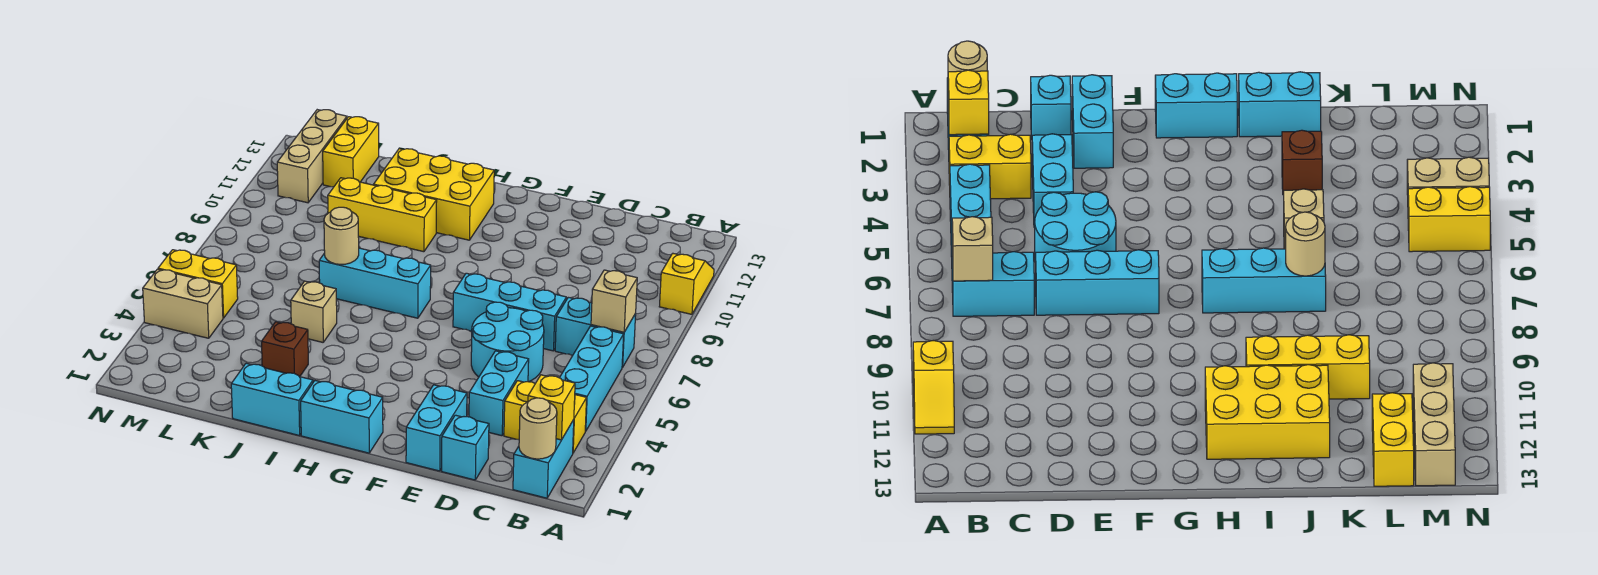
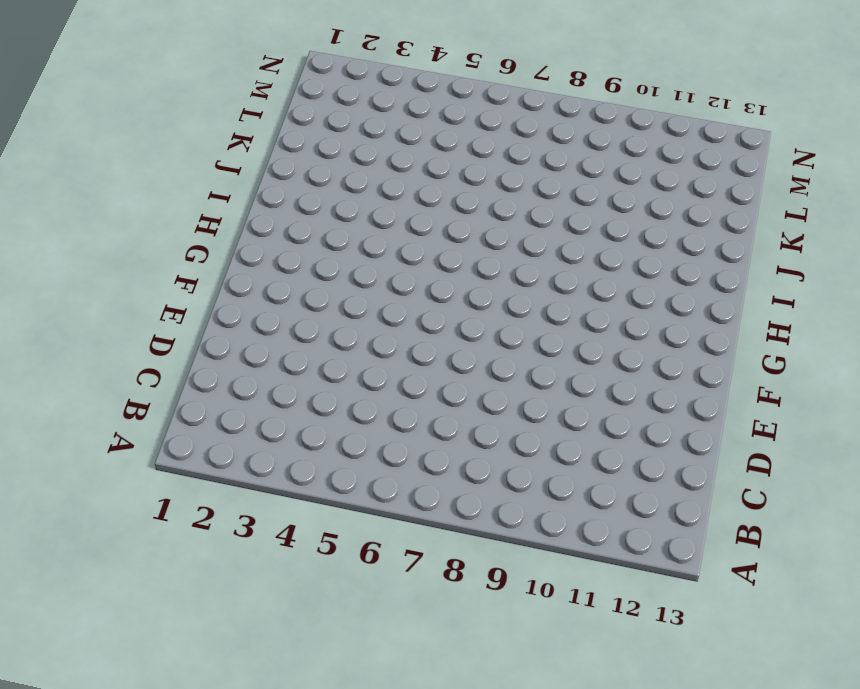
none -> yellow slope A10:A11 level 1 top 10
none -> cyan brick B1:B2 level 1
none -> yellow brick B3:C3 level 1

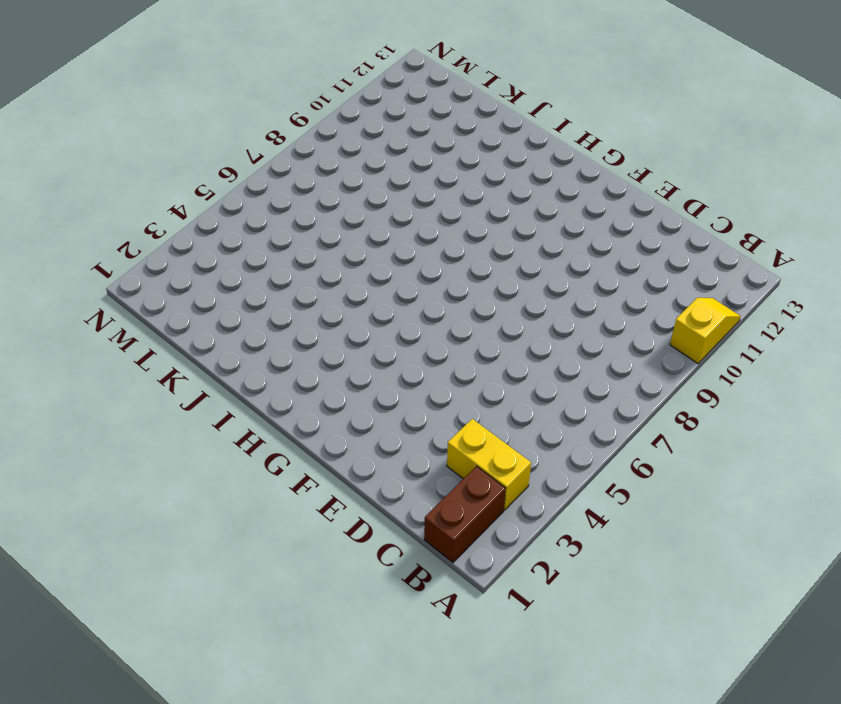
brown brick B1:B2 level 1 -> cyan brick B1:B2 level 1
none -> cyan brick B4:B6 level 1
none -> cyan brick B7:C7 level 1
none -> cyan brick D1 level 1

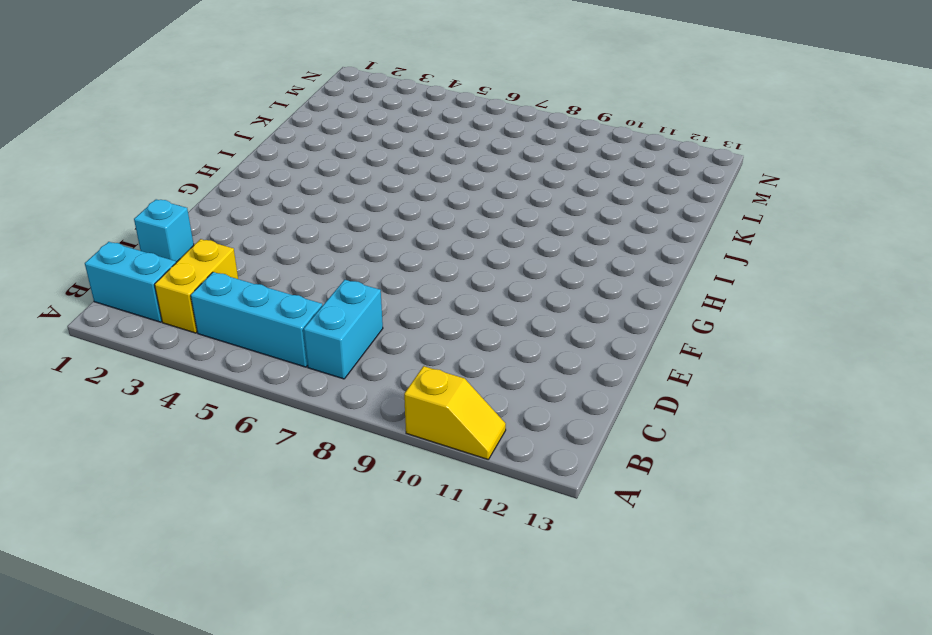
none -> cyan brick D3:D4 level 1
none -> cyan round brick D5:E6 level 1
none -> cyan brick D7:F7 level 1

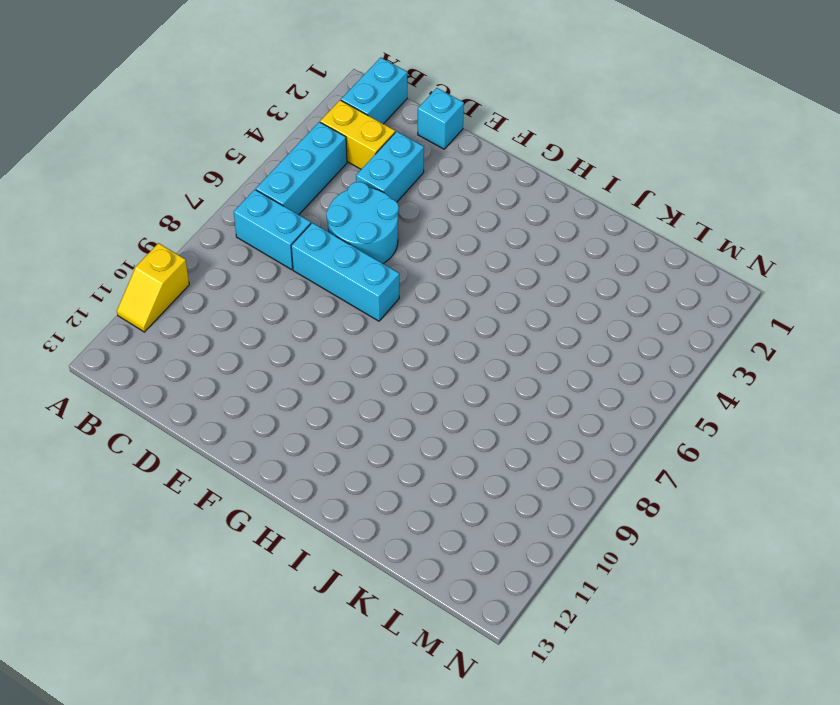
none -> cyan brick E1:E2 level 1
none -> cyan brick G1:H1 level 1
none -> cyan brick H7:J7 level 1

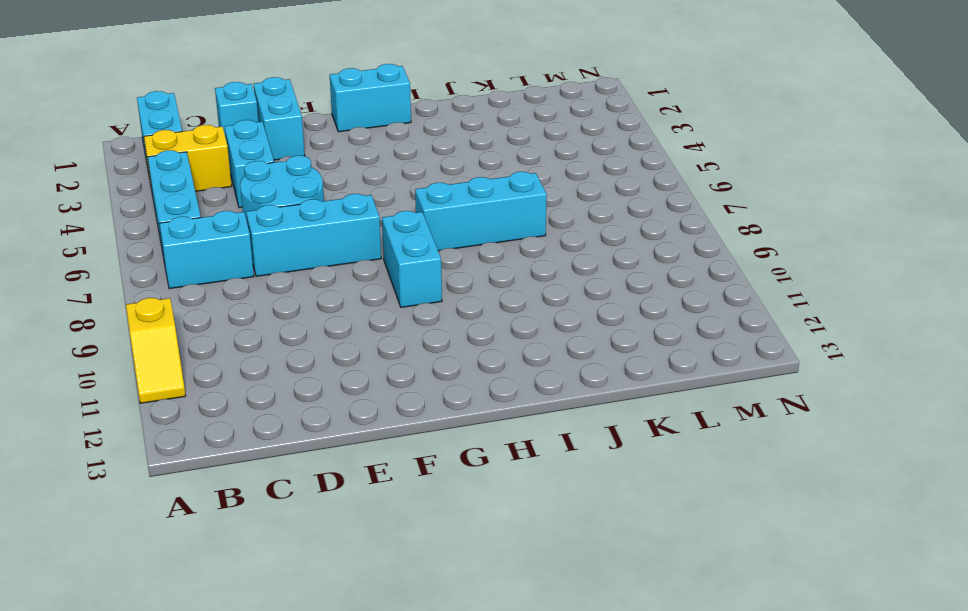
cyan brick G8:G9 level 1 -> cyan brick I1:J1 level 1
none -> yellow brick H11:J12 level 1
none -> yellow brick I10:K10 level 1
none -> brown brick J3 level 1

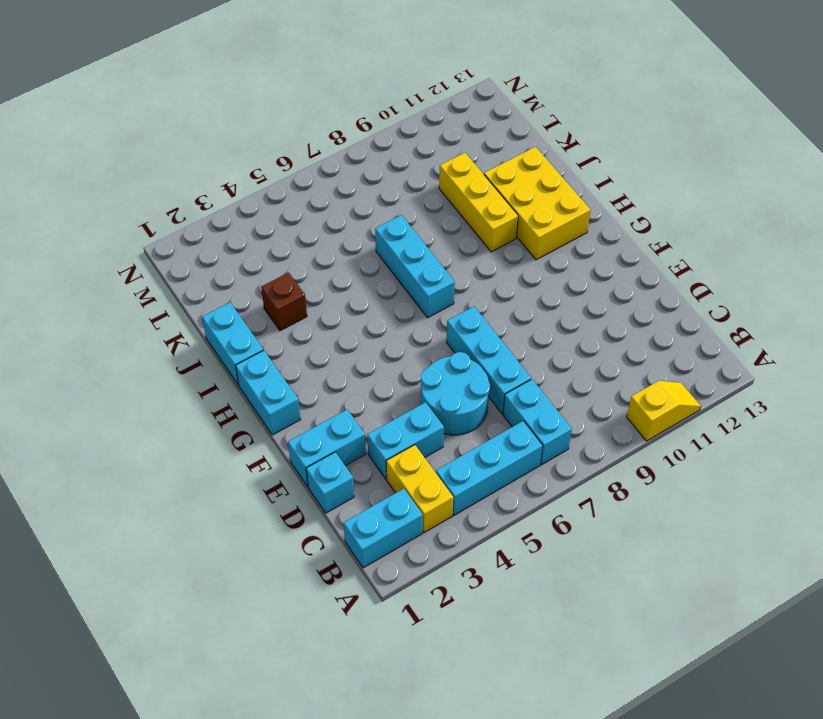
none -> tan brick J5 level 1
none -> yellow brick L12:L13 level 1
none -> tan brick M4:N4 level 1

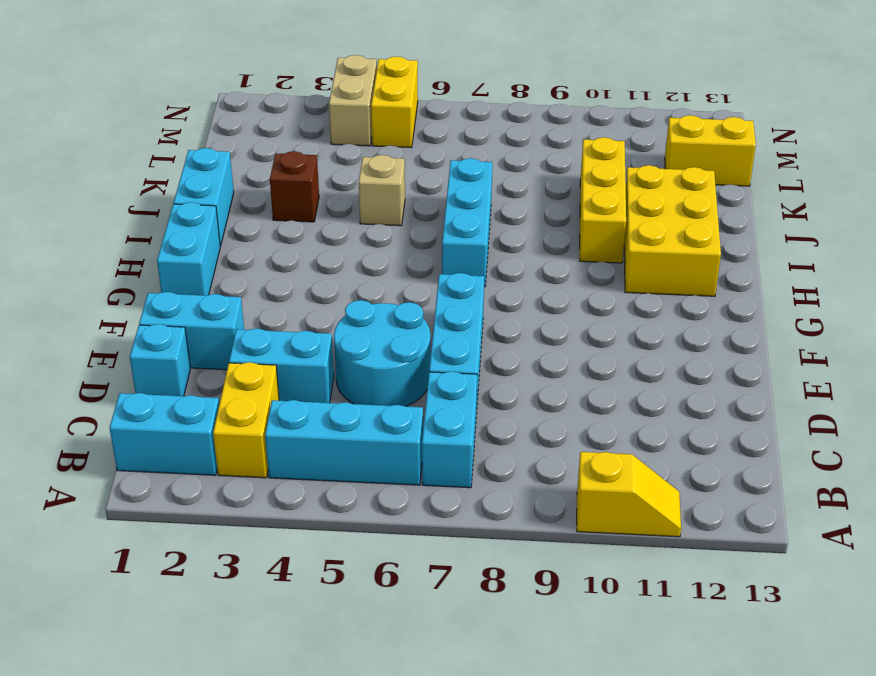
none -> tan brick M11:M13 level 1
none -> tan round brick B1 level 2
none -> yellow brick B2 level 2

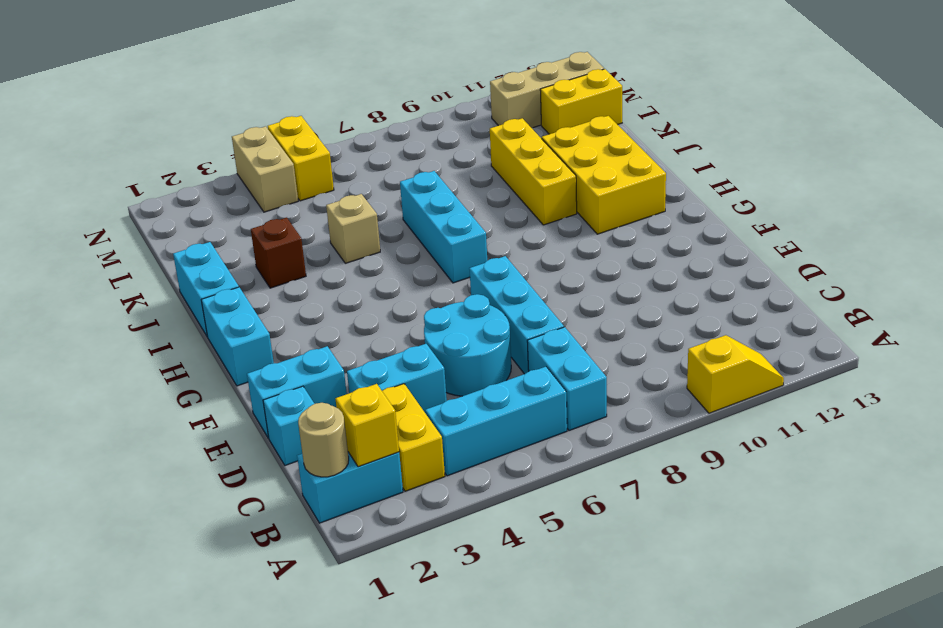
none -> tan brick B7 level 2
none -> tan round brick J7 level 2

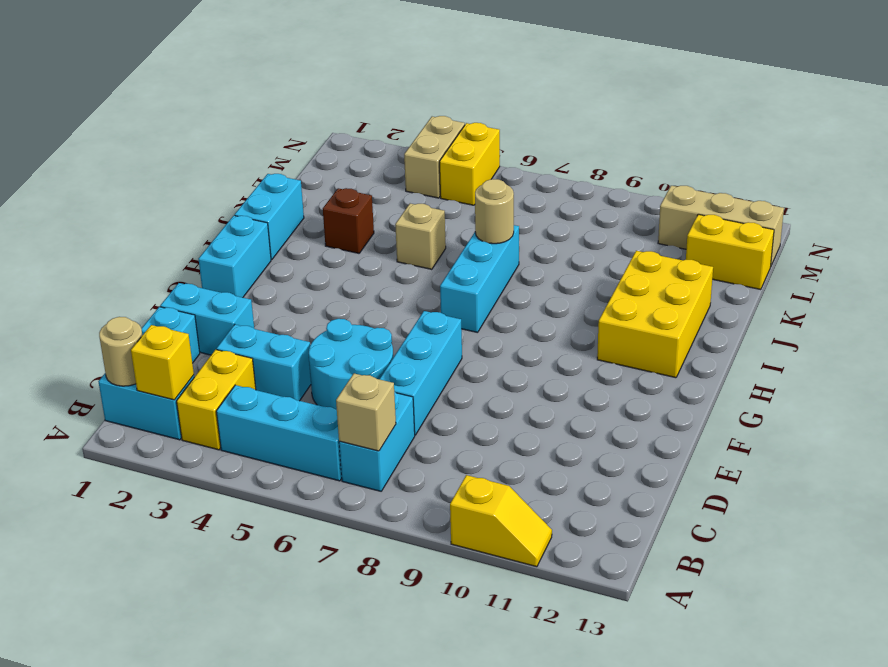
none -> yellow brick I10:K10 level 1

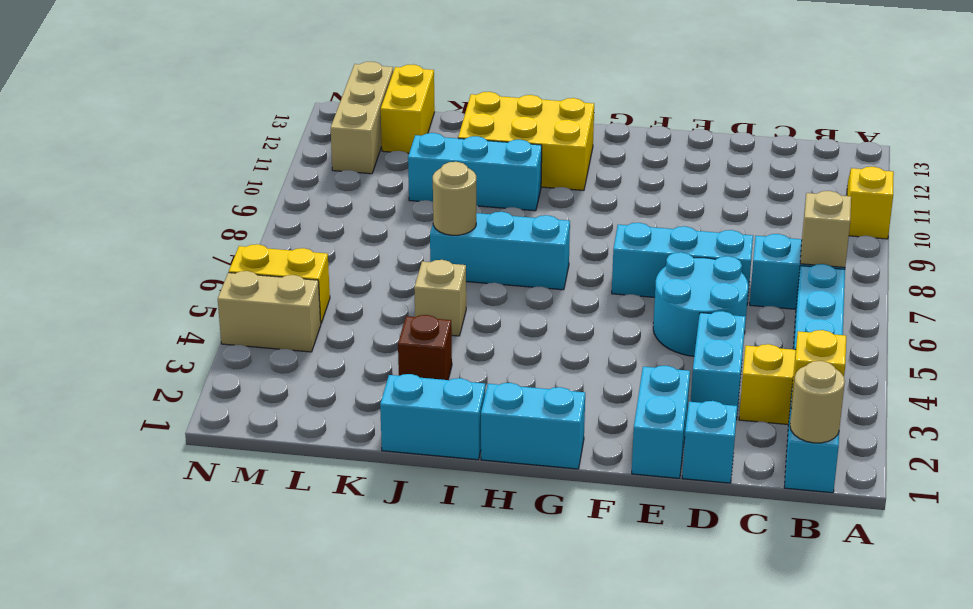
cyan brick I10:K10 level 1 -> yellow brick I10:K10 level 1

